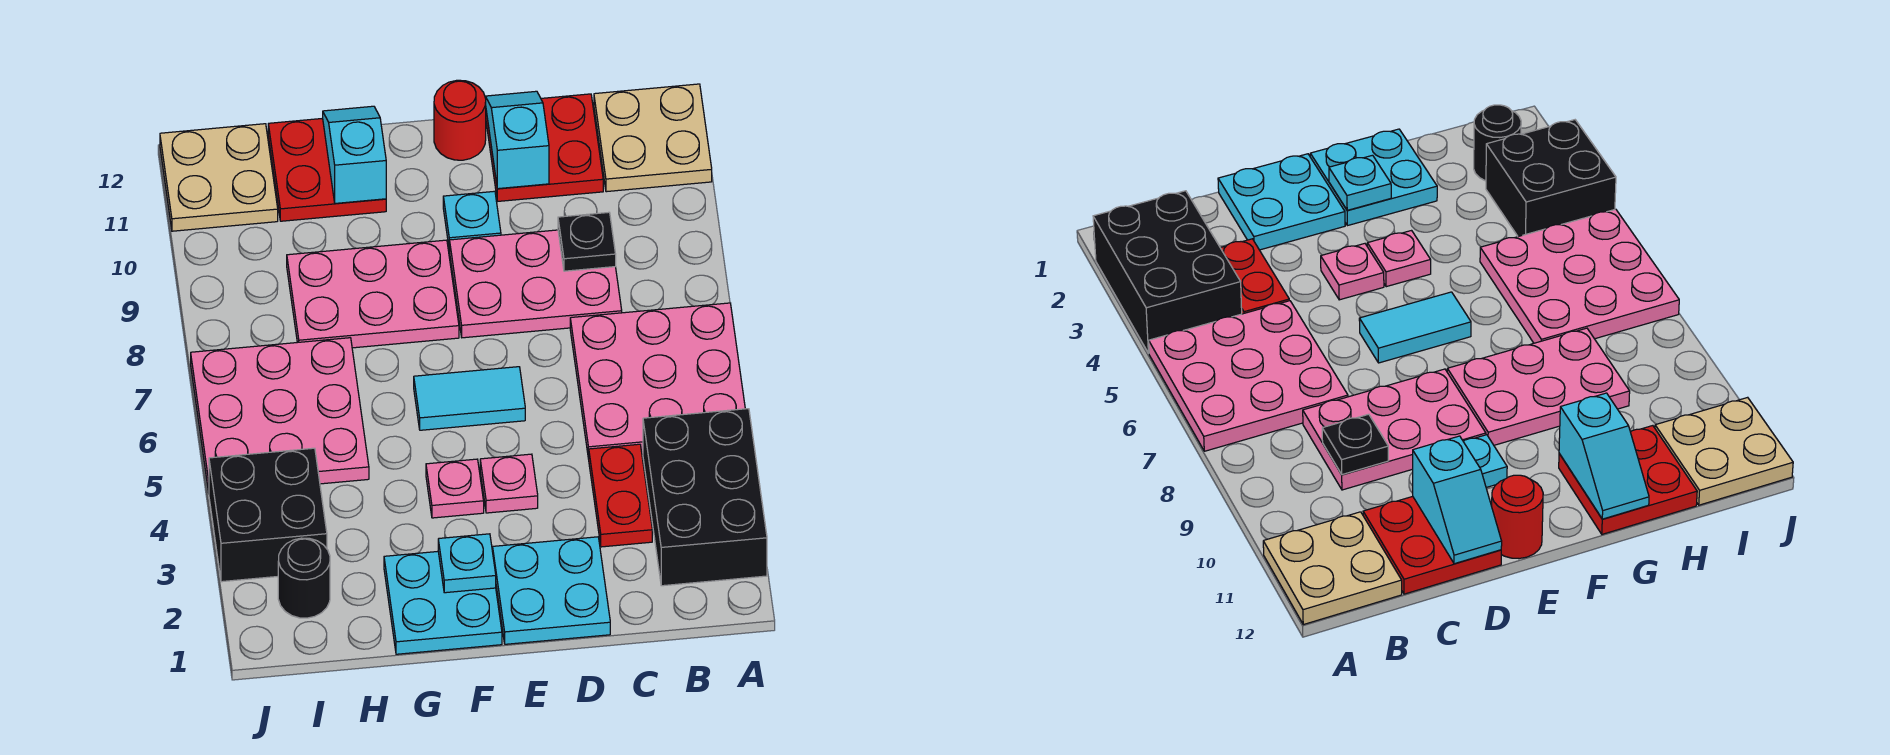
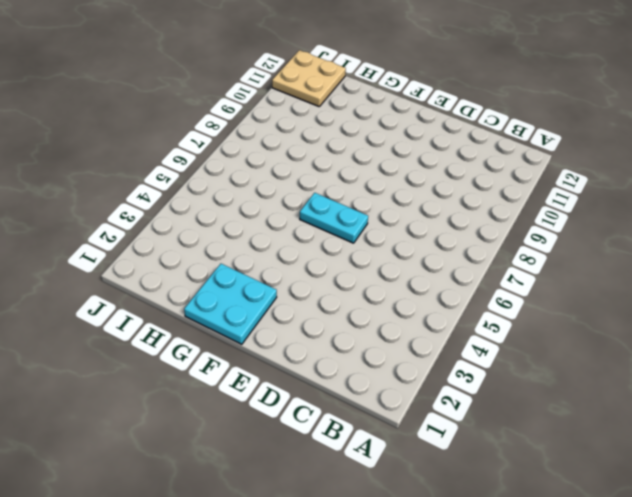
cyan plate E6:F6 level 1 -> cyan tile E6:F6 level 1
none -> black brick A2:B4 level 1
none -> pink plate A5:C7 level 1
none -> tan plate A11:B12 level 1

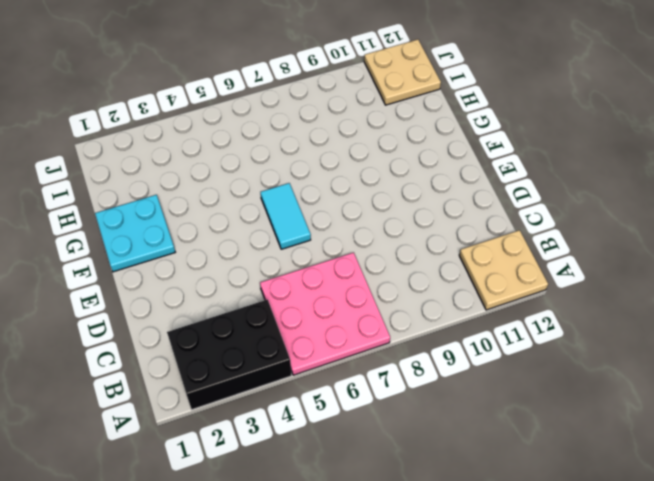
none -> red plate C3:C4 level 1
none -> pink plate C8:E9 level 1
none -> red plate C11:D12 level 1

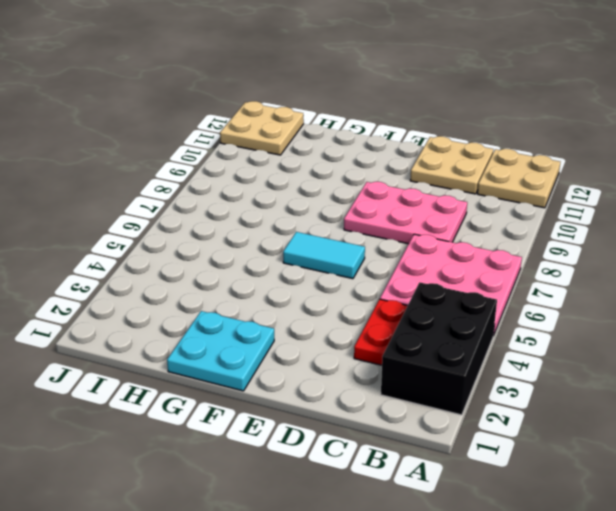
tan plate C11:D12 level 1 -> red plate C11:D12 level 1
none -> cyan plate D1:E2 level 1
none -> pink plate E4 level 1
none -> cyan plate E10 level 1

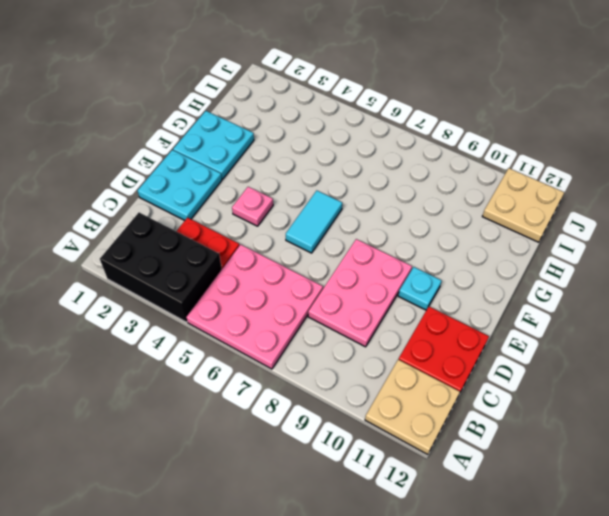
none -> red round brick E12 level 1
none -> pink plate F4 level 1
none -> pink plate F8:H9 level 1

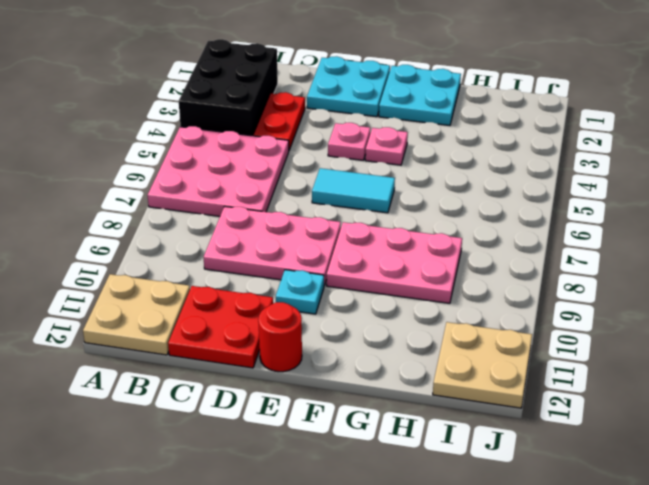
none -> red plate G11:H12 level 1
none -> pink plate H5:J7 level 1
none -> black round brick I2 level 1

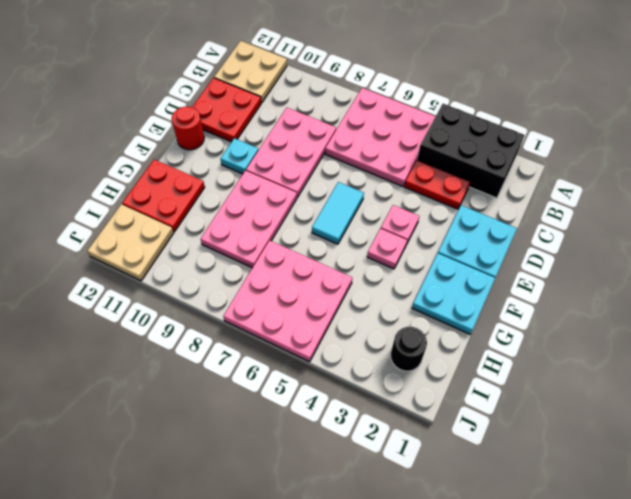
none -> black brick I3:J4 level 1
none -> black plate C9 level 2
none -> cyan slope D11:D12 level 2 top 11

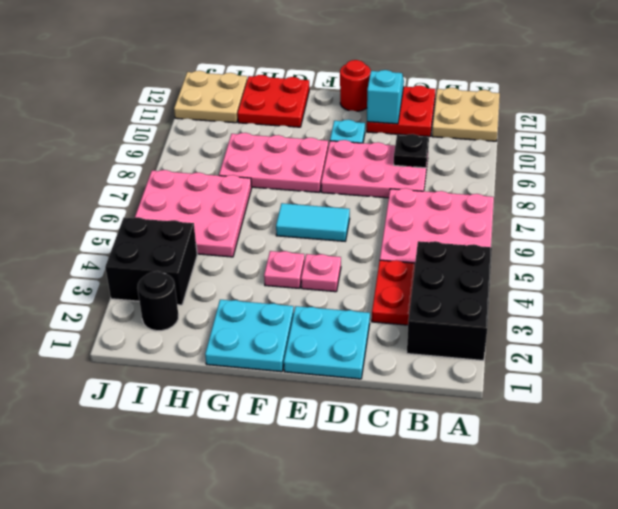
none -> cyan plate F2 level 2
none -> cyan slope G11:G12 level 2 top 11

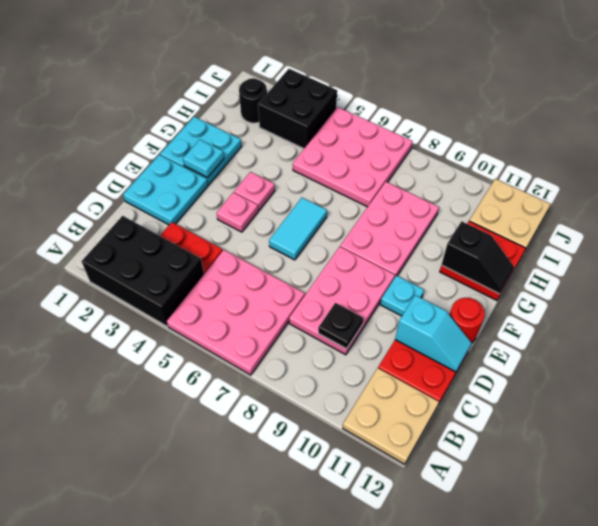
black slope G11:G12 level 2 top 11 -> cyan slope G11:G12 level 2 top 11

